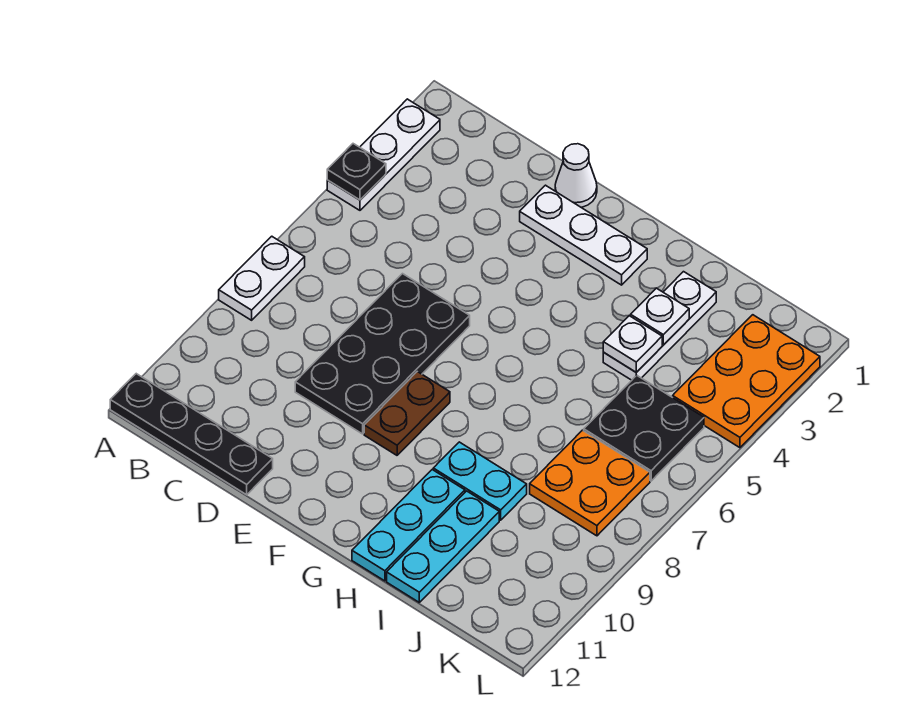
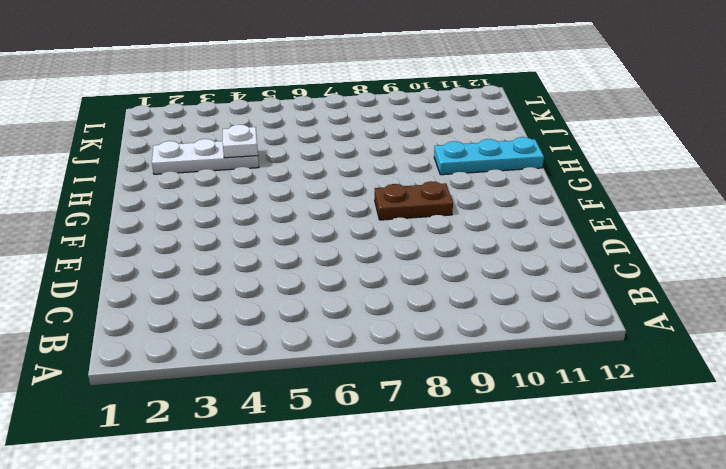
none -> white plate A2:A4 level 1
none -> white plate A7:A8 level 1
none -> black plate A12:D12 level 1

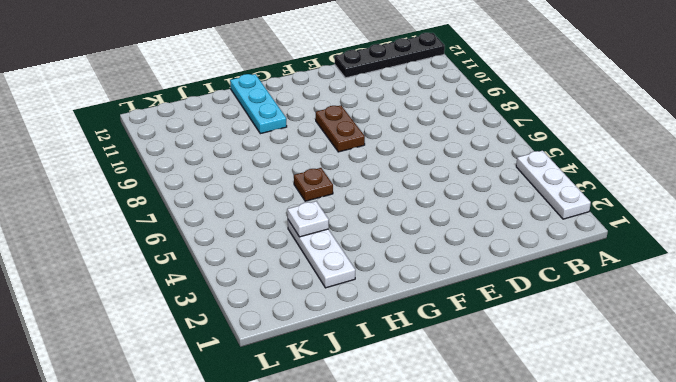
brown plate H6 level 1 -> none
none -> white plate A7:A8 level 1
none -> black plate D6:E9 level 1
none -> white cone E1 level 1

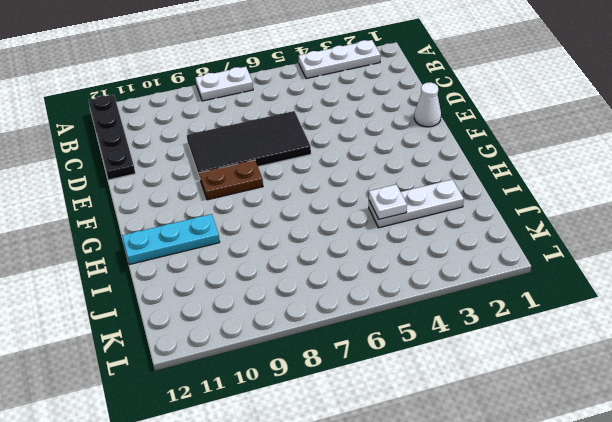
black tile D6:E9 level 1 -> black plate D6:E9 level 1
none -> white plate E2:G2 level 1
none -> cyan plate H9:I9 level 1
none -> cyan plate I10:I12 level 1

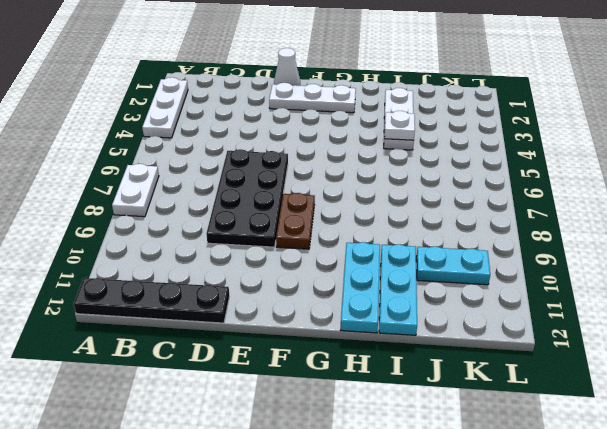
cyan plate J10:K10 level 1 -> cyan plate H9:I9 level 1
none -> black plate J5:K6 level 1
none -> orange plate J7:K8 level 1
none -> orange plate K2:L4 level 1

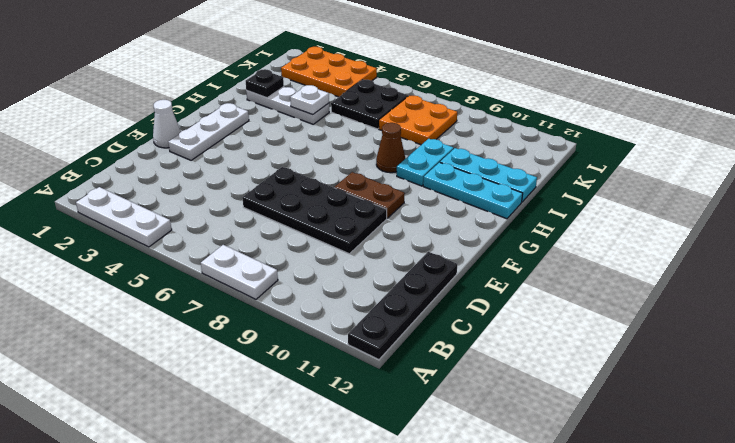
brown cone H8 level 1 -> none
black plate I2 level 2 -> black plate A4 level 2
none -> white plate I3 level 2

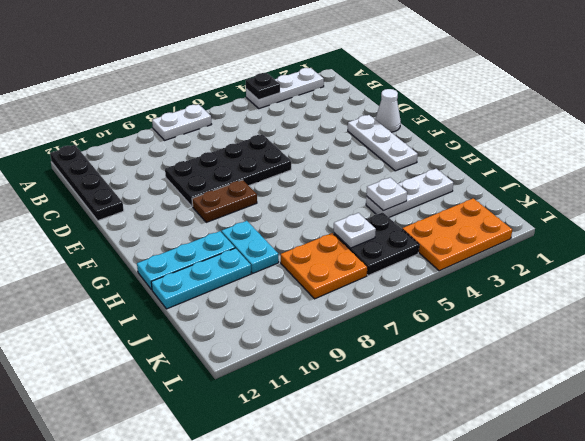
white plate J6 level 2 -> white plate I3 level 2

